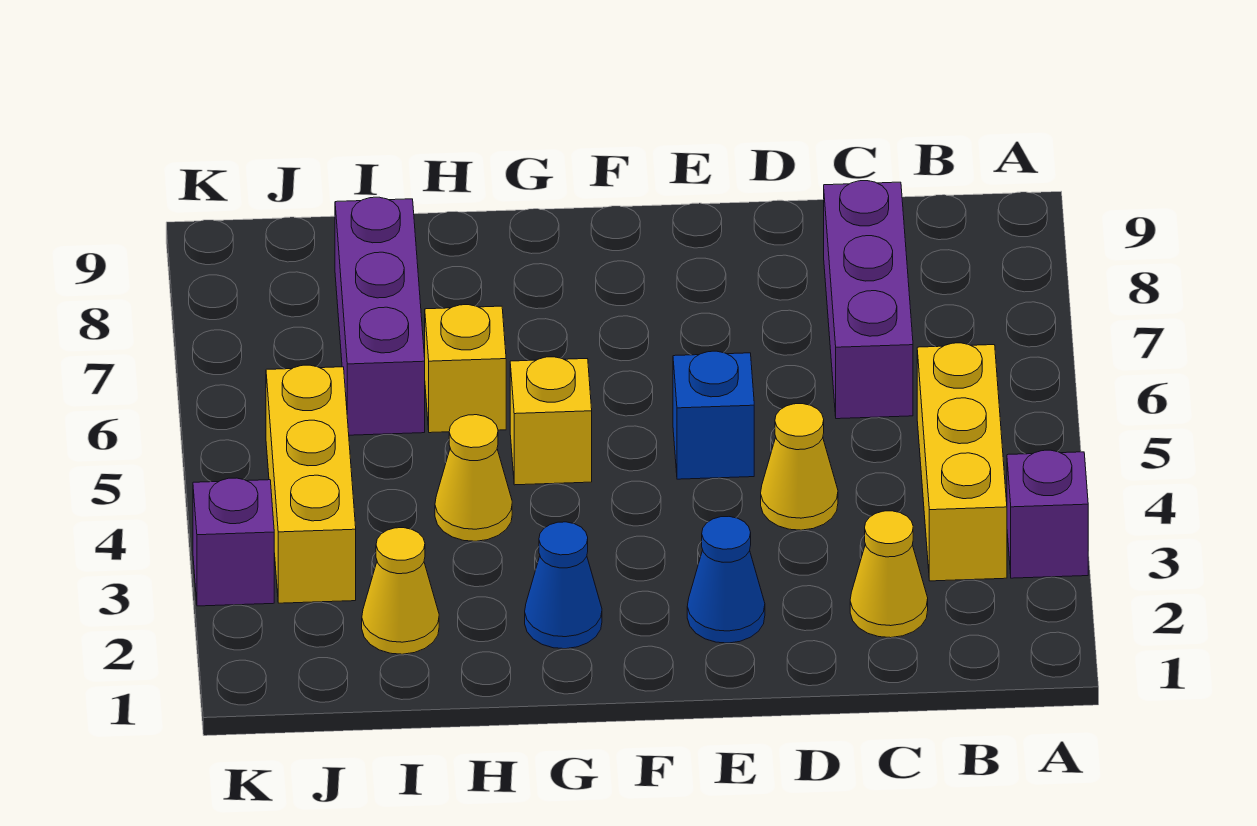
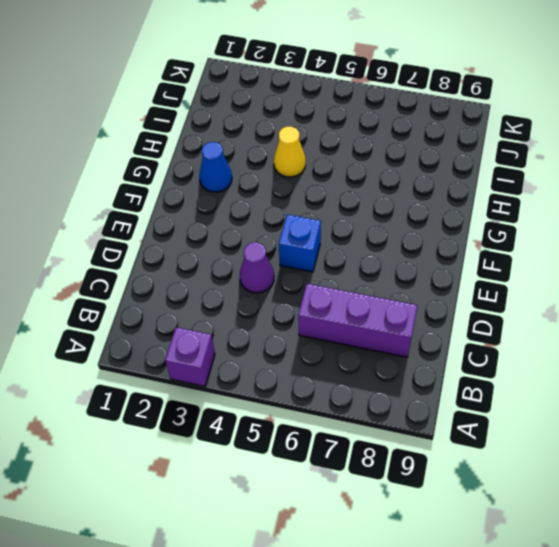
purple cone D4 level 1 -> yellow cone D4 level 1
none -> yellow brick B3:B5 level 1
none -> yellow cone C2 level 1
none -> blue cone E2 level 1

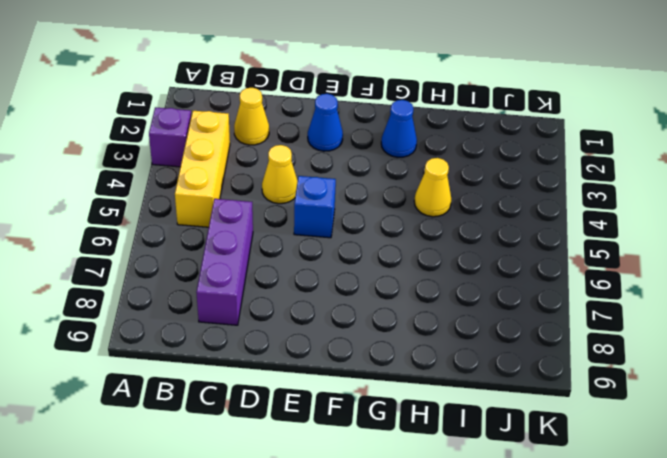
none -> yellow brick G5 level 1
none -> yellow brick H6 level 1
none -> yellow cone I2 level 1

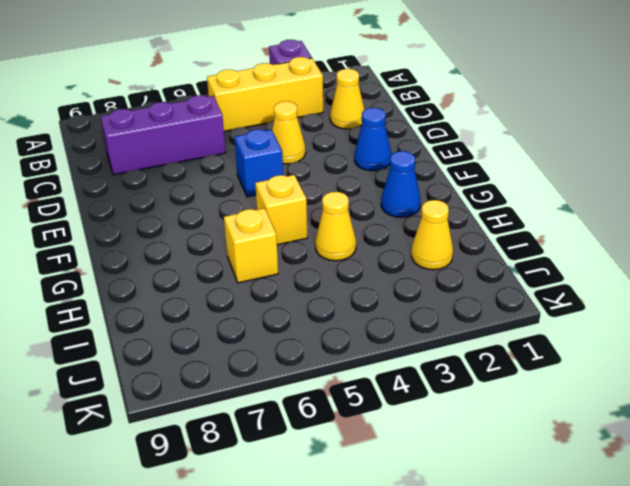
none -> purple brick I6:I8 level 1
none -> yellow brick J3:J5 level 1
none -> purple brick K3 level 1

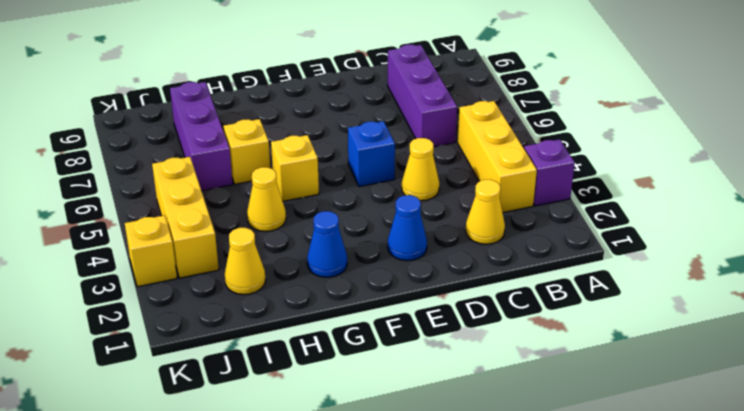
yellow brick K3 level 1 -> purple brick K3 level 1

